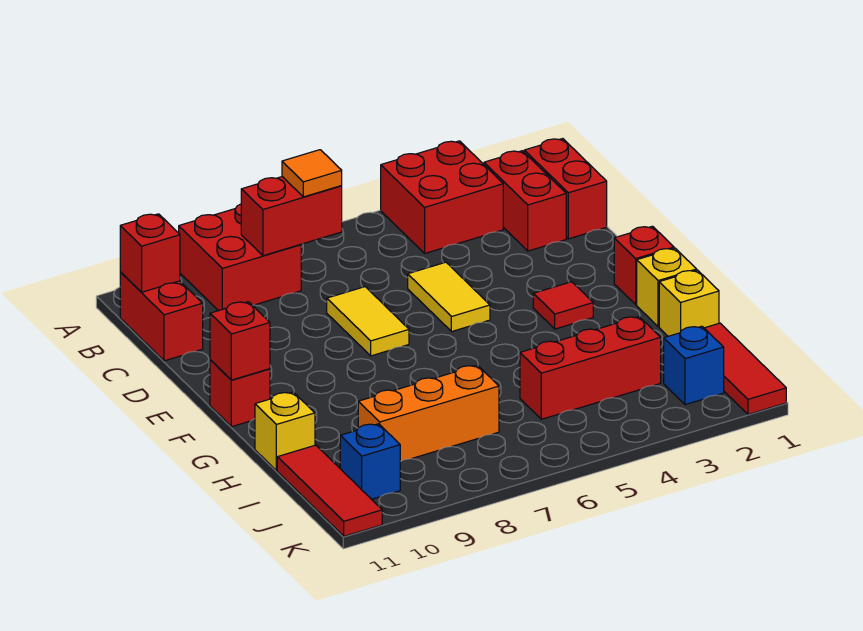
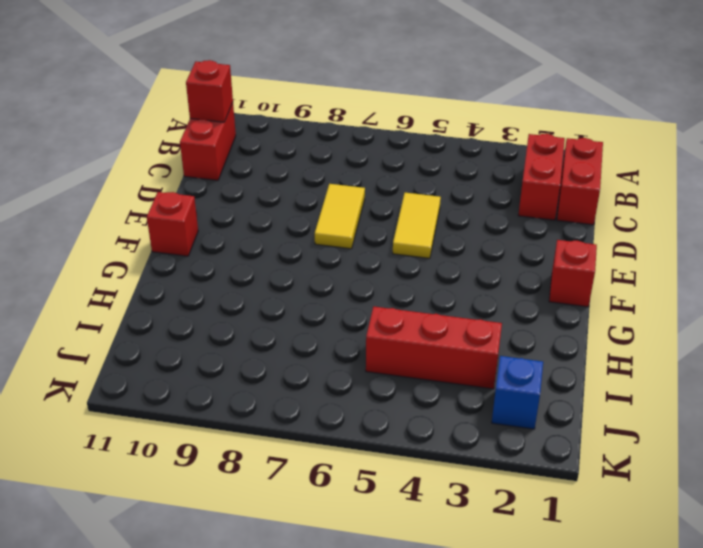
none -> red brick A3:B4 level 1
none -> red brick A8:B9 level 1
none -> red tile F3 level 1

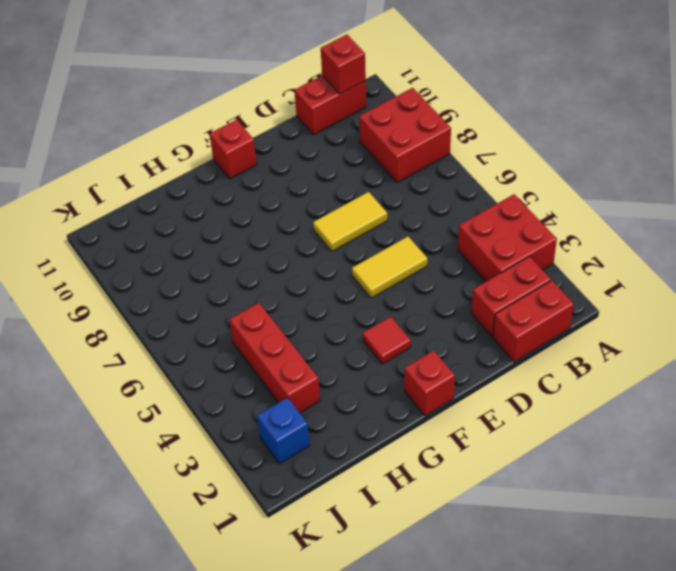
none -> yellow brick G1 level 1
none -> yellow brick H1 level 1
none -> yellow brick H11 level 1

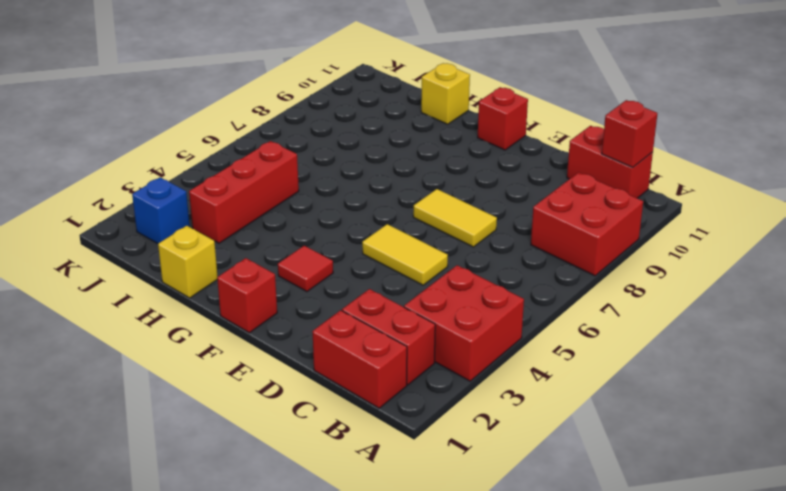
none -> yellow brick G1 level 1
none -> red tile I1:K1 level 1
none -> orange brick I7:I9 level 1

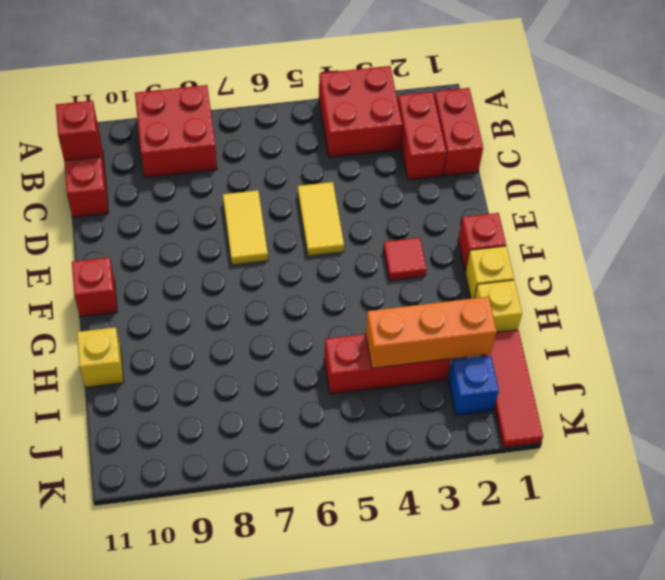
orange brick I2:I4 level 2 -> orange brick I7:I9 level 1
none -> red tile I11:K11 level 1
none -> blue brick J10 level 1
none -> red brick B7:B8 level 2

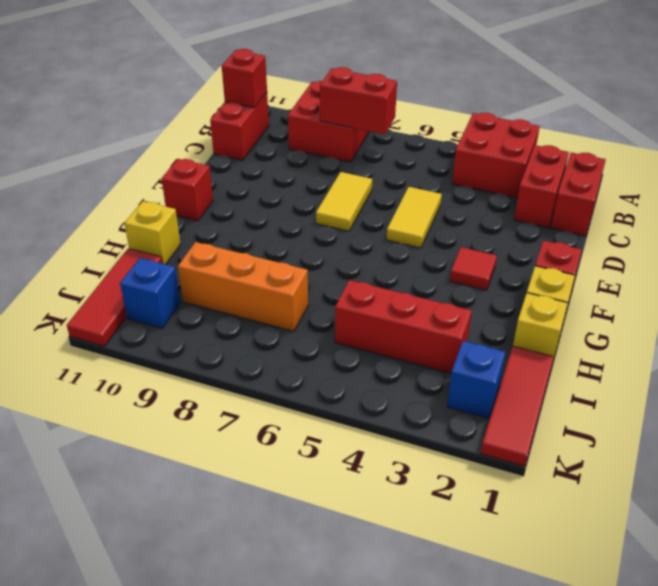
none -> red brick F11 level 2
none -> orange tile B7 level 3

